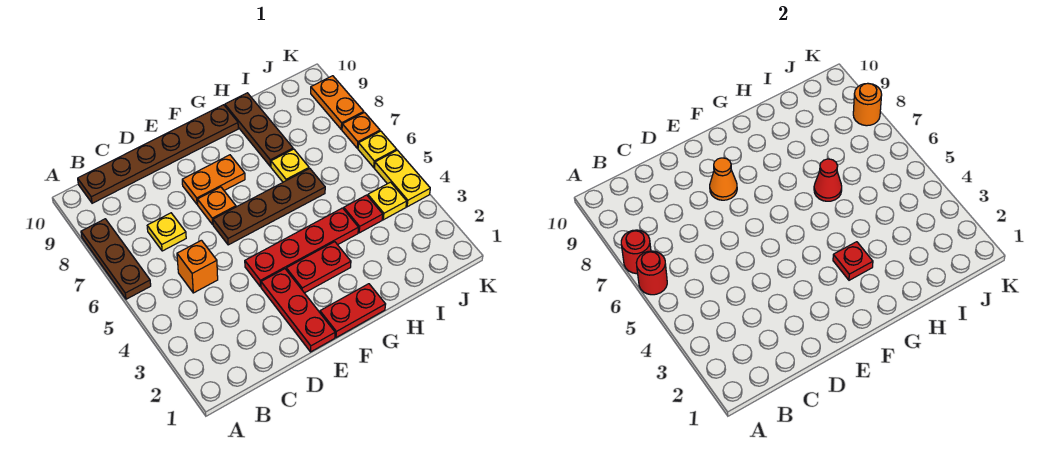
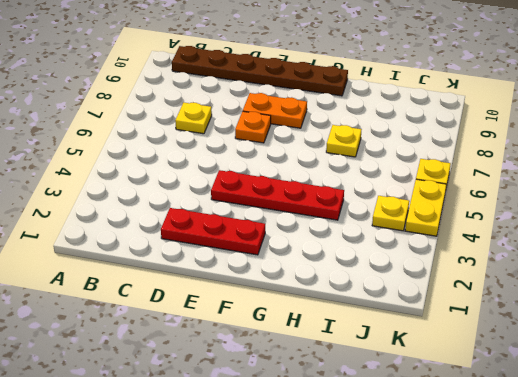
red plate D2:F2 level 1 -> red plate E1:E3 level 1
none -> brown plate A6:A8 level 1
none -> orange brick C5 level 1
none -> brown plate E6:H6 level 1

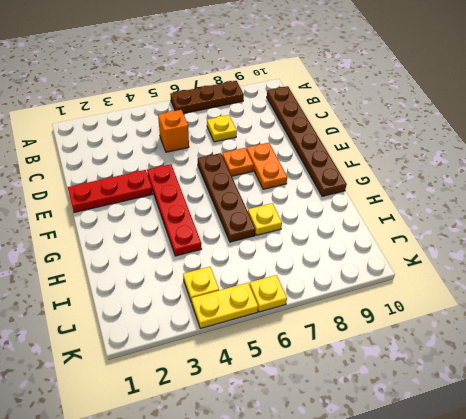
none -> red plate F1:G1 level 1
none -> red plate F3:G3 level 1
none -> brown plate H8:H10 level 1

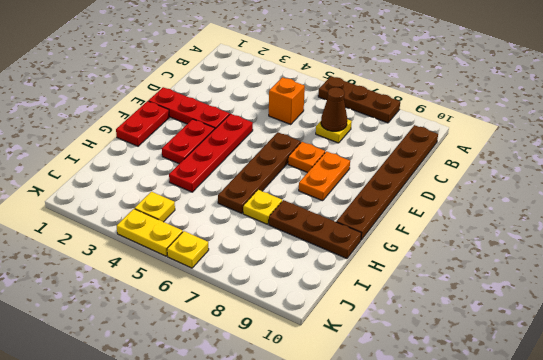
brown cone C7 level 2 -> none
none -> red plate I4 level 1
none -> orange plate K7 level 1
none -> orange plate K8:K9 level 1

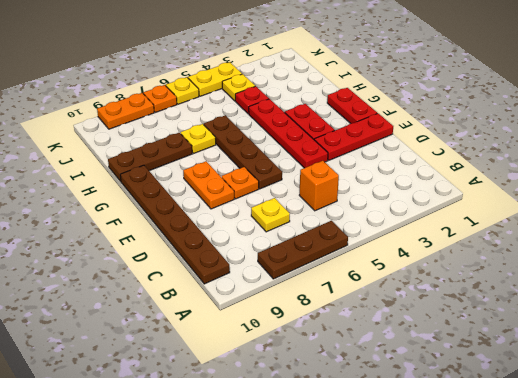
none -> red round brick A6 level 2
none -> red round brick A7 level 2
none -> orange cone E8 level 2

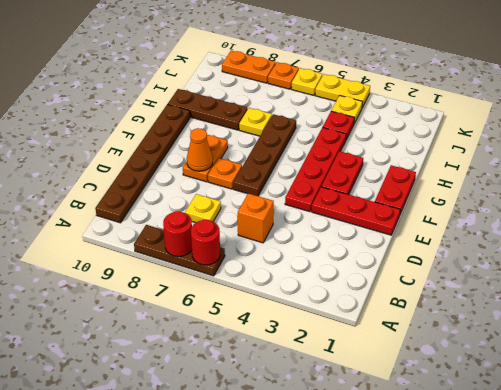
none -> red plate G3 level 2
none -> red cone H6 level 2
none -> orange round brick K8 level 2

